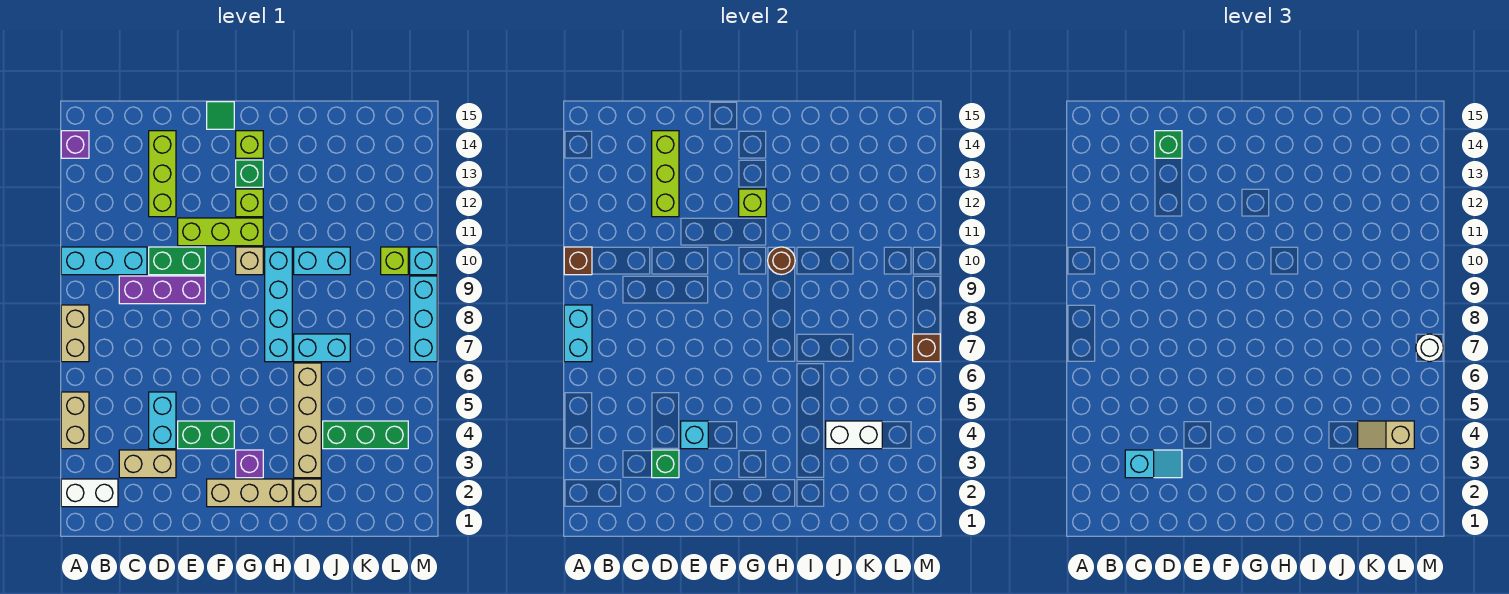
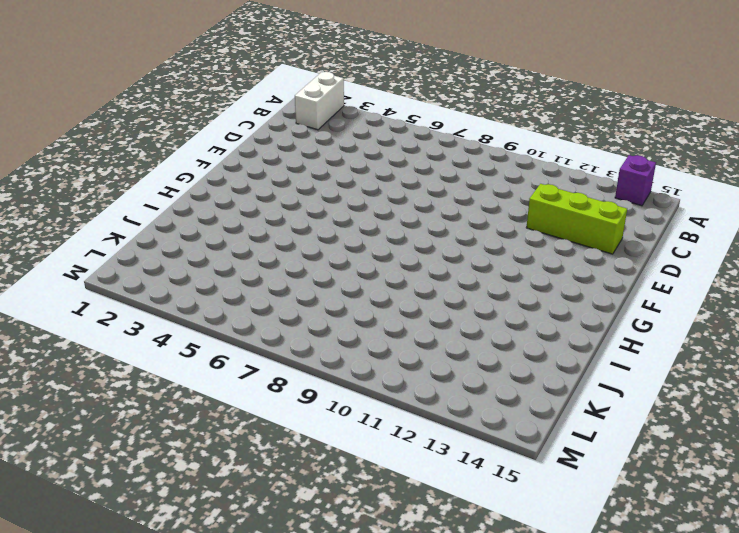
none -> tan brick A4:A5 level 1
none -> tan brick A7:A8 level 1
none -> cyan brick A10:C10 level 1
none -> tan brick C3:D3 level 1

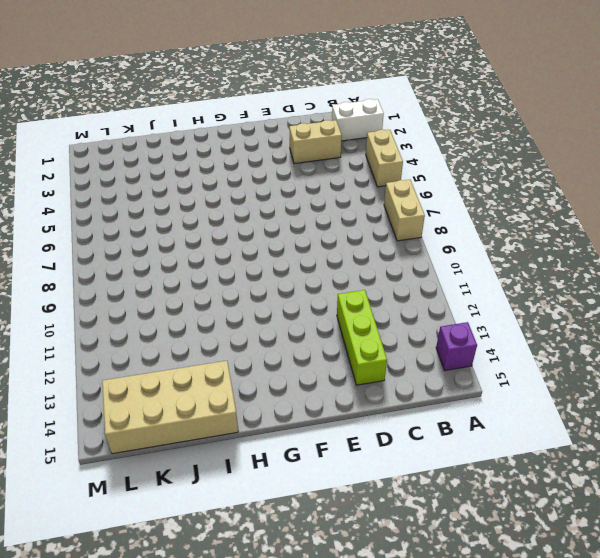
tan brick I14:L15 level 1 -> none
none -> cyan brick A10:C10 level 1
none -> purple brick C9:E9 level 1
none -> cyan brick D4:D5 level 1
none -> green brick D10:E10 level 1

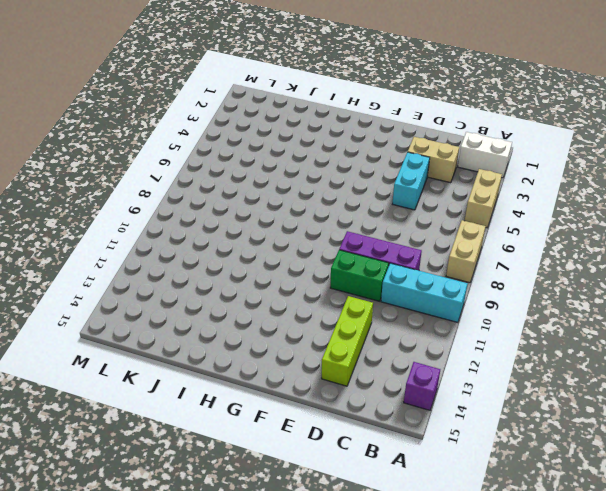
none -> green brick E4:F4 level 1
none -> lime brick E11:G11 level 1
none -> tan brick F2:H2 level 1
none -> green tile F15 level 1

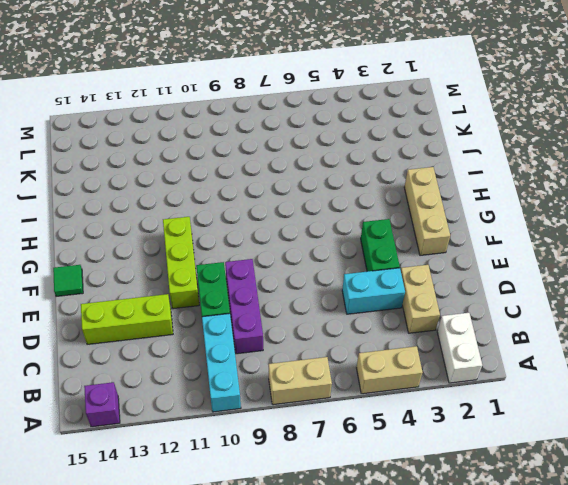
none -> purple brick G3 level 1
none -> tan brick G10 level 1
none -> lime brick G12 level 1
none -> green brick G13 level 1

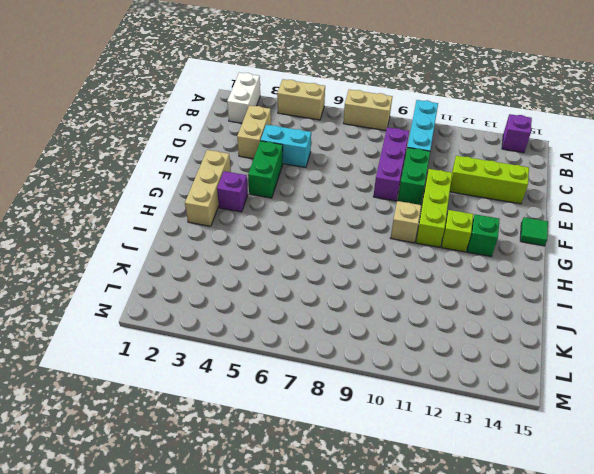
none -> lime brick G14 level 1
none -> cyan brick H7:H10 level 1
none -> tan brick I2 level 1
none -> tan brick I3:I6 level 1

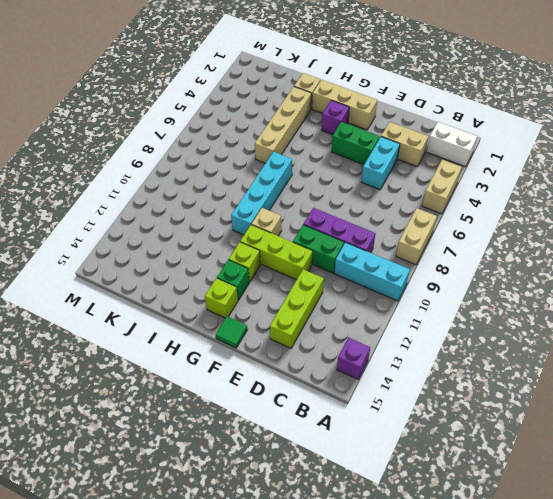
none -> cyan brick I7:J7 level 1
none -> cyan brick I10:J10 level 1
none -> green brick J4:L4 level 1
none -> lime brick L10 level 1

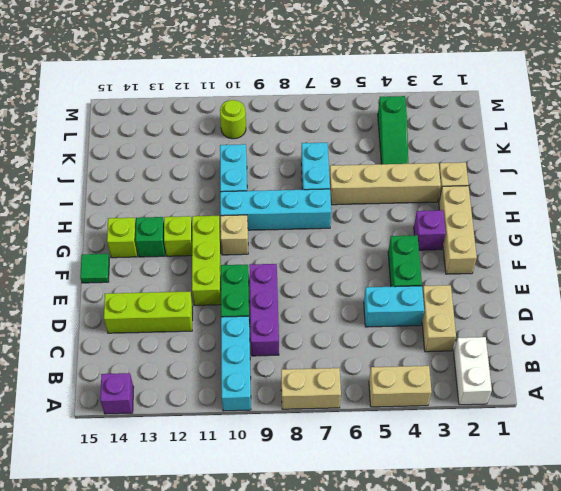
green slope J4:L4 level 1 top L -> green brick J4:L4 level 1
lime round brick L10 level 1 -> lime brick L10 level 1
none -> cyan brick M7:M9 level 1
none -> cyan brick M10 level 1
none -> cyan brick A7:A8 level 2
none -> brown brick A10 level 2

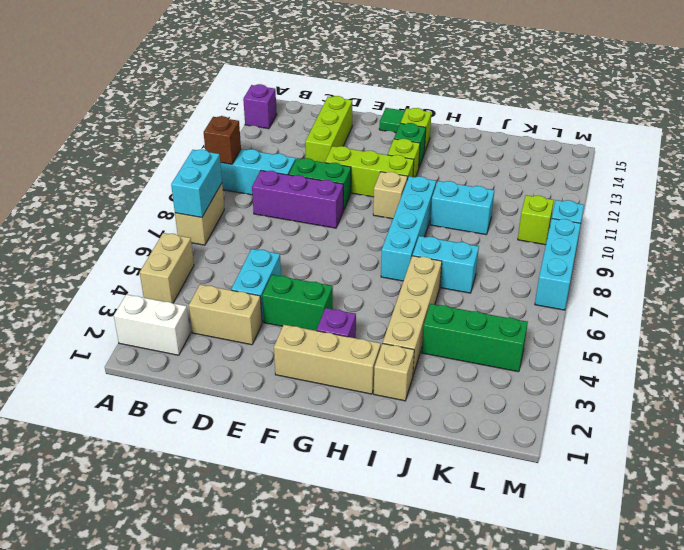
none -> green brick D3 level 2
none -> lime brick D12:D14 level 2
none -> cyan brick E4 level 2
none -> lime brick G12 level 2

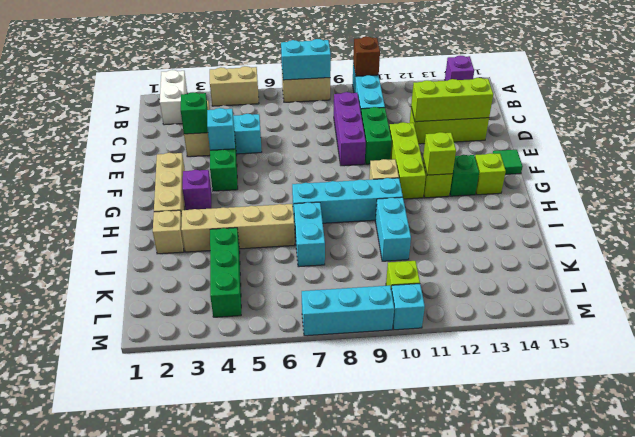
none -> brown round brick H10 level 2
none -> white brick J4:K4 level 2
none -> brown brick M7 level 2
none -> cyan slope C3:D3 level 3 top C

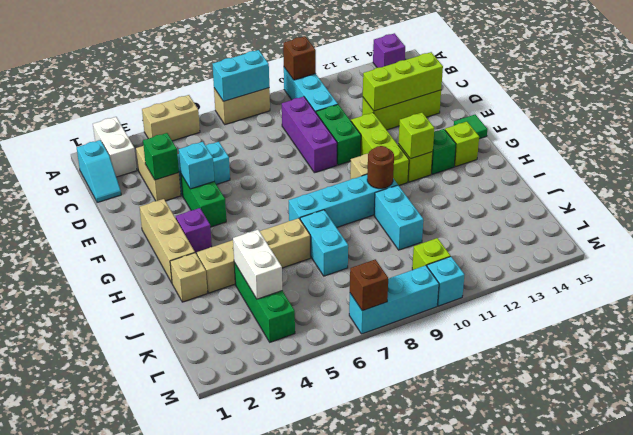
cyan slope B1:C1 level 1 top B -> cyan slope C3:D3 level 3 top C
none -> green brick D14 level 3
none -> tan slope K4:L4 level 3 top L
none -> white round brick M7 level 3

